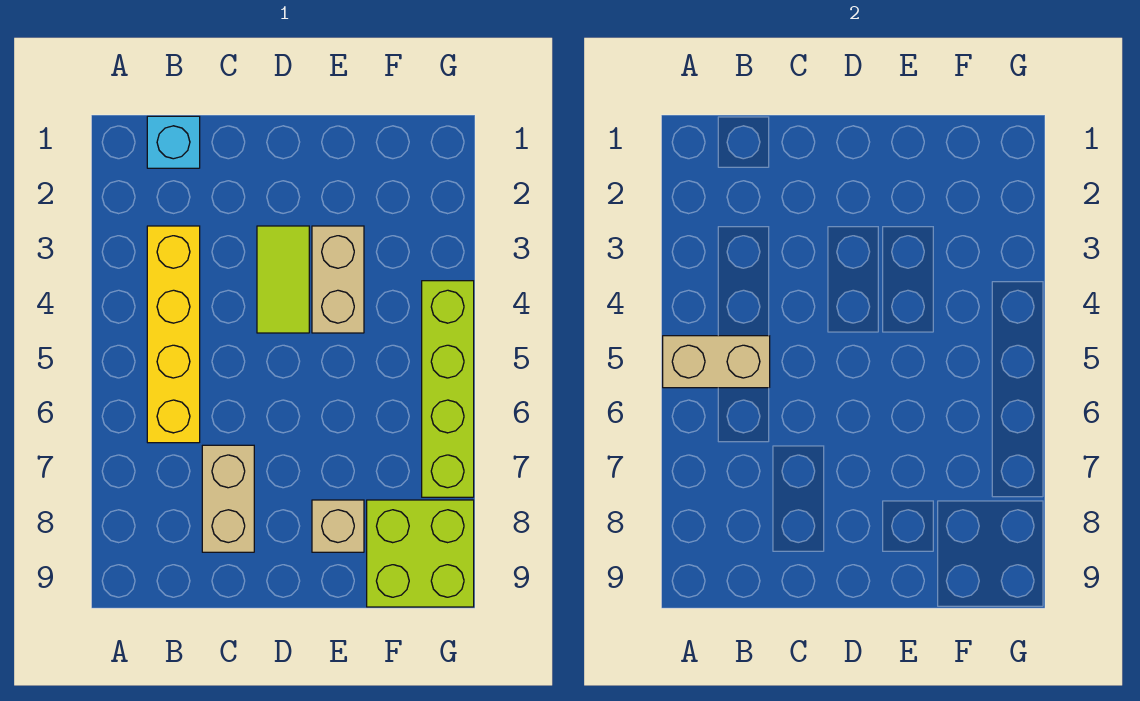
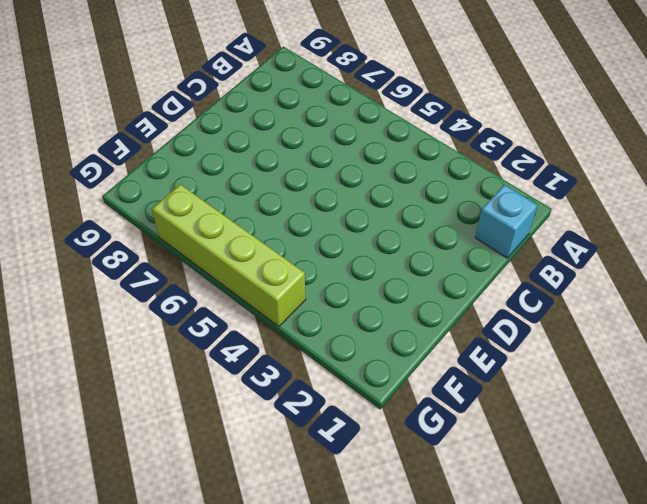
none -> yellow brick B3:B6 level 1
none -> tan brick C7:C8 level 1

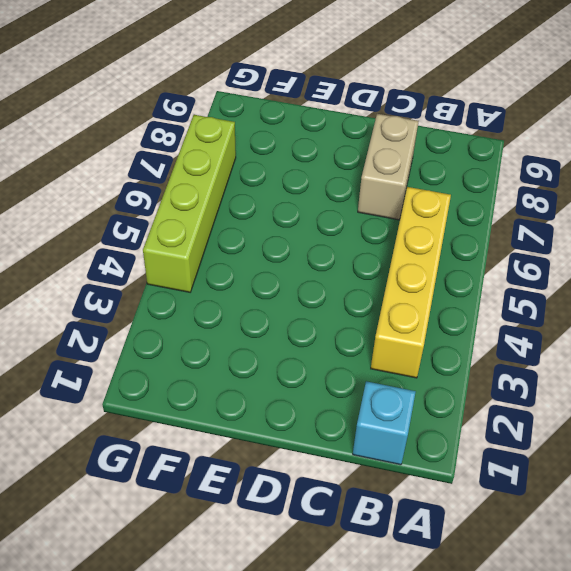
none -> lime tile D3:D4 level 1
none -> tan brick E3:E4 level 1

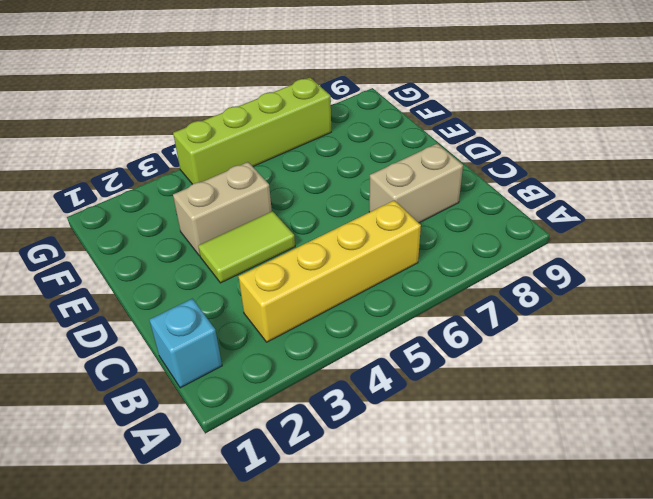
none -> tan brick E8 level 1
none -> lime brick F8:G9 level 1

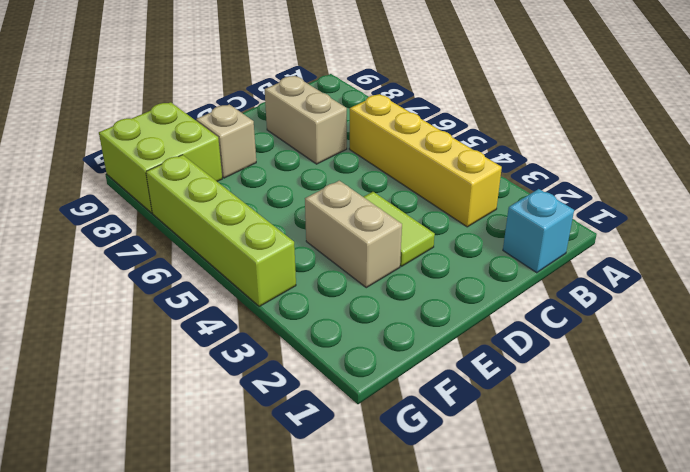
none -> tan brick A5:B5 level 2

